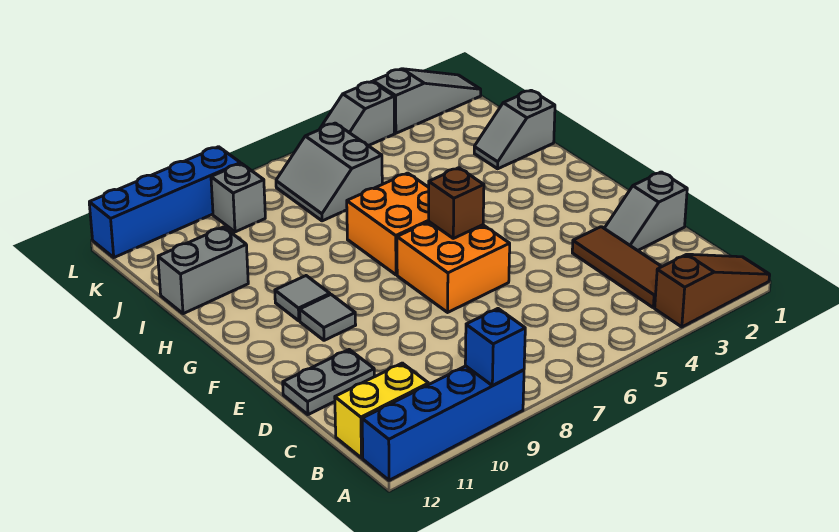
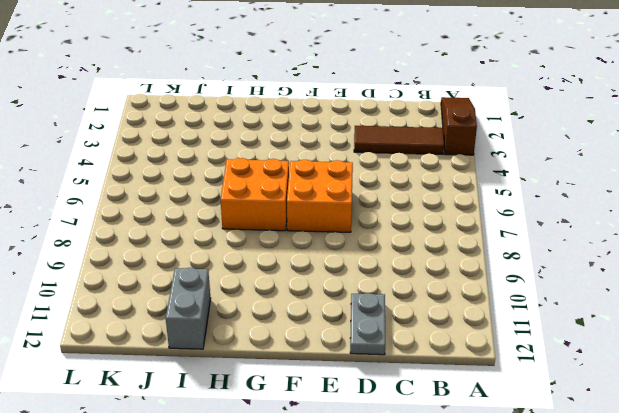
none -> blue brick A9:A12 level 1
none -> yellow brick B11:B12 level 1
none -> grey slope D1:D2 level 1 top 1

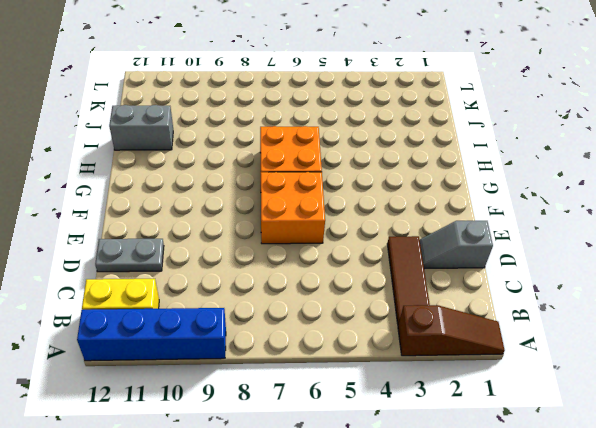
none -> grey tile F10 level 1
none -> grey tile G10 level 1
none -> grey slope I1:I2 level 1 top 1

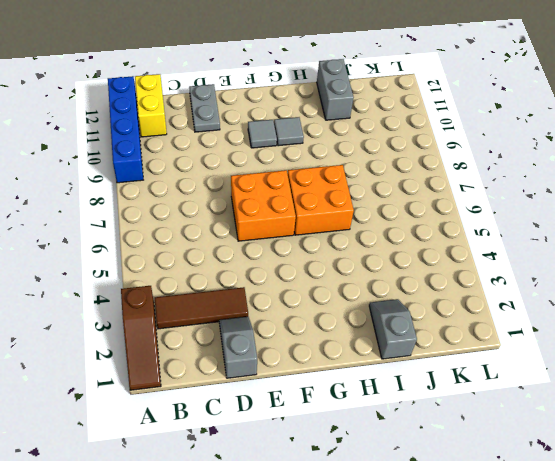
none -> grey slope J6:K7 level 1 top 6
none -> grey brick K9 level 1
none -> grey slope L1:L3 level 1 top 3

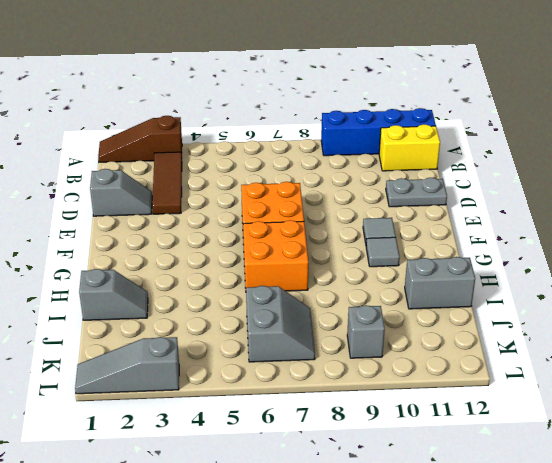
none -> grey slope L4:L5 level 1 top 4
none -> blue brick L9:L12 level 1
none -> blue brick A9 level 2

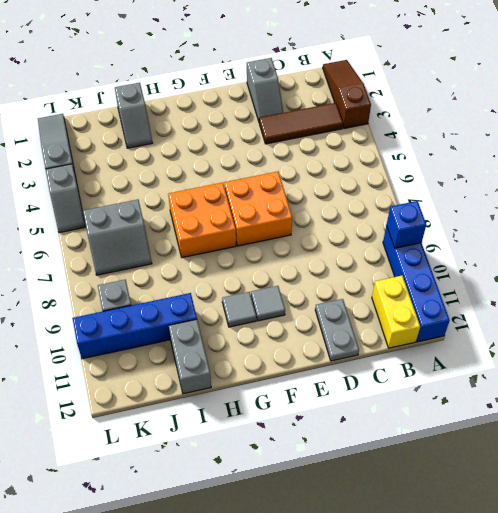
blue brick I10:L10 level 1 -> blue brick L9:L12 level 1
none -> brown brick F6 level 2

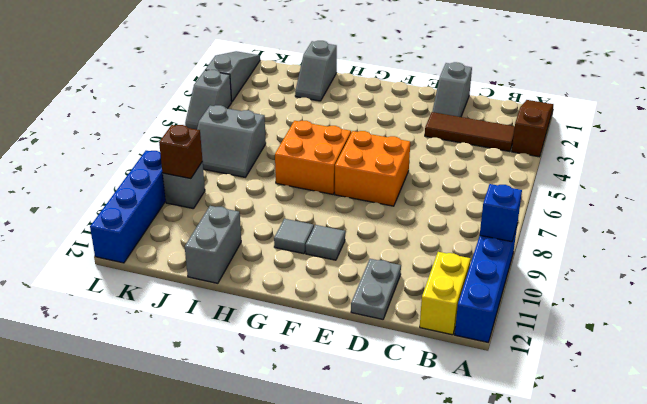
brown brick K9 level 2 -> brown brick F6 level 2

